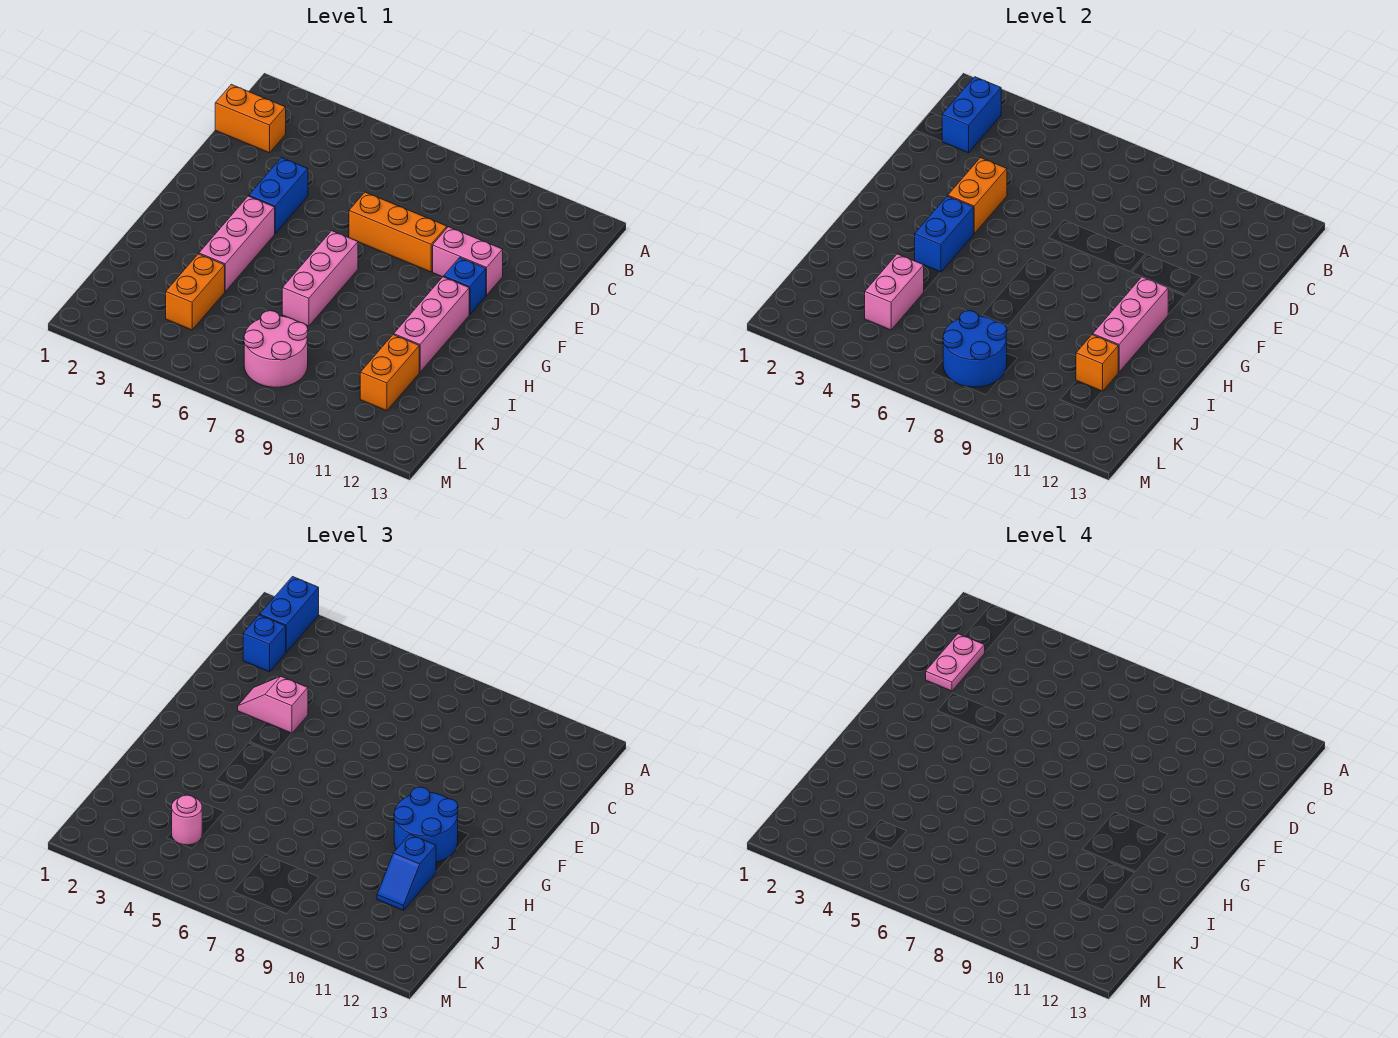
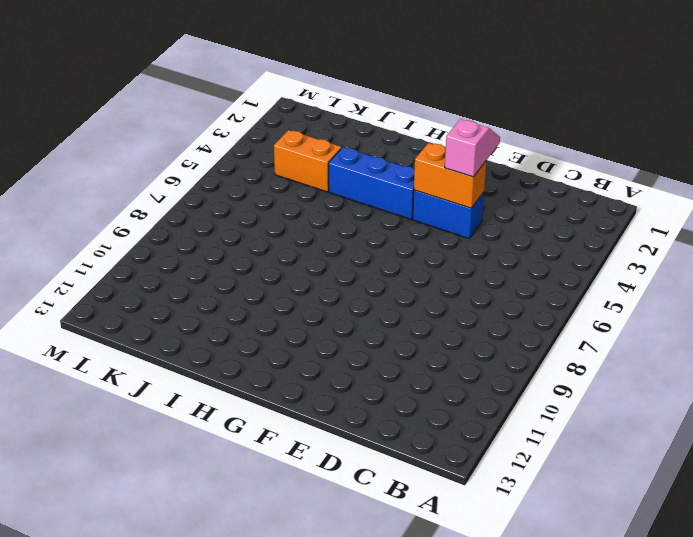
blue brick G4:I4 level 1 -> pink brick G4:I4 level 1
none -> orange brick C1:C2 level 1
none -> orange brick E7:E9 level 1
none -> pink brick E10:E11 level 1

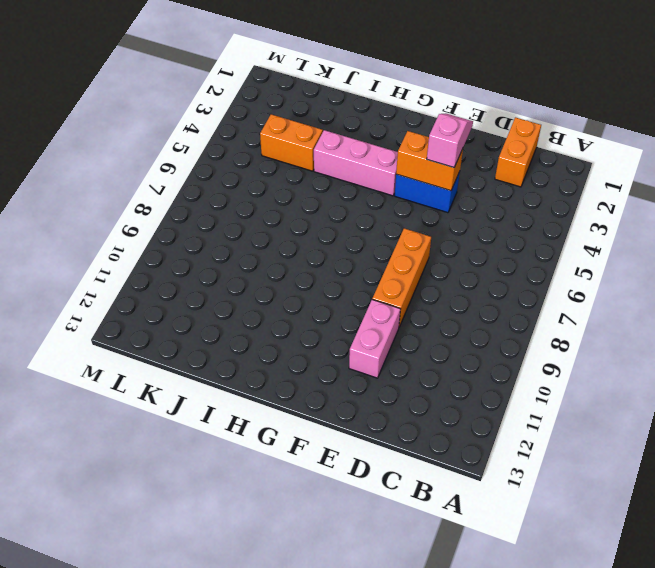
none -> blue brick F11 level 1
none -> pink brick G7:I7 level 1
none -> pink brick G11:I11 level 1

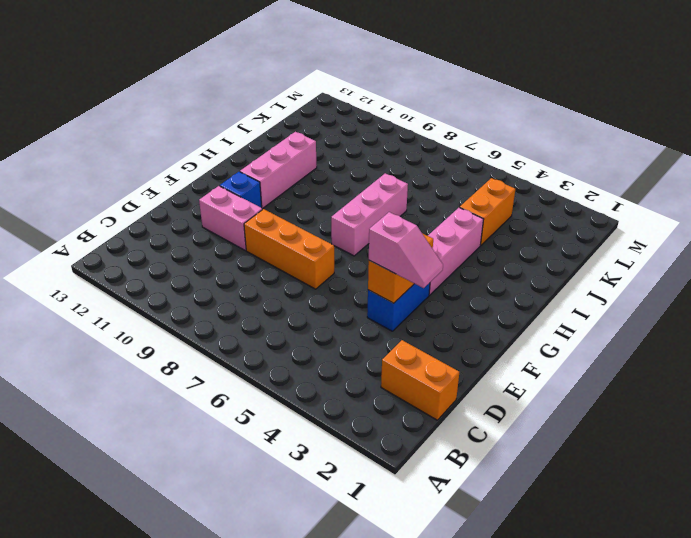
none -> orange brick J11:K11 level 1
none -> pink round brick K7:L8 level 1
none -> blue brick B2:C2 level 2

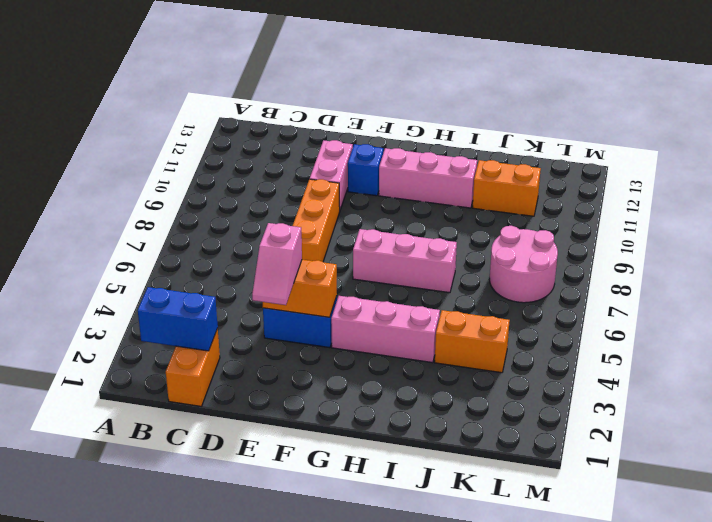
none -> blue brick G4:H4 level 2
none -> pink brick G11:I11 level 2
none -> pink brick J4:K4 level 2

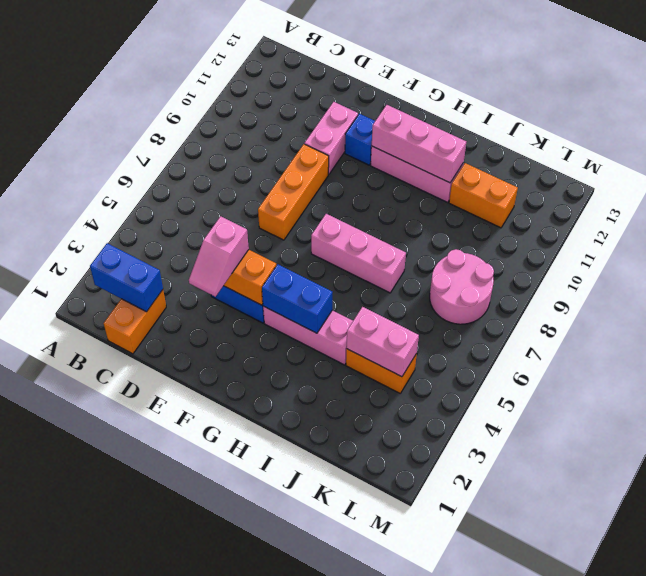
none -> orange brick J11 level 2
none -> blue round brick K7:L8 level 2
none -> blue brick A2:B2 level 3

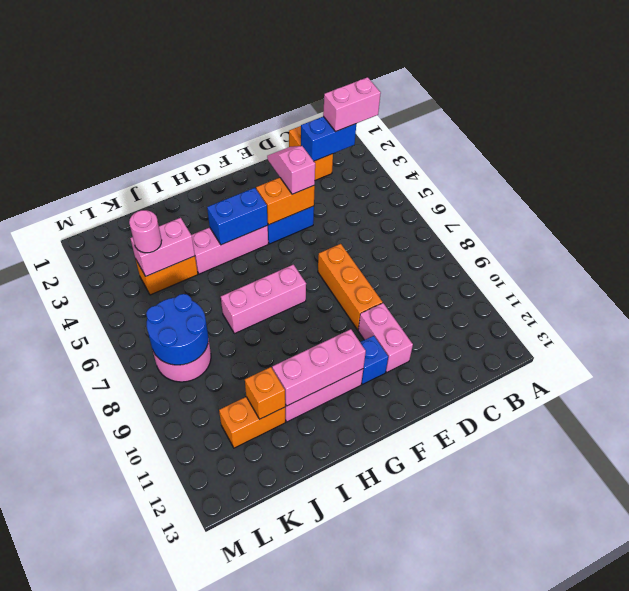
pink brick A2:B2 level 3 -> blue brick A2:B2 level 3
none -> blue brick C2 level 3
none -> blue round brick G10:H11 level 3
none -> blue slope I11:J11 level 3 top I

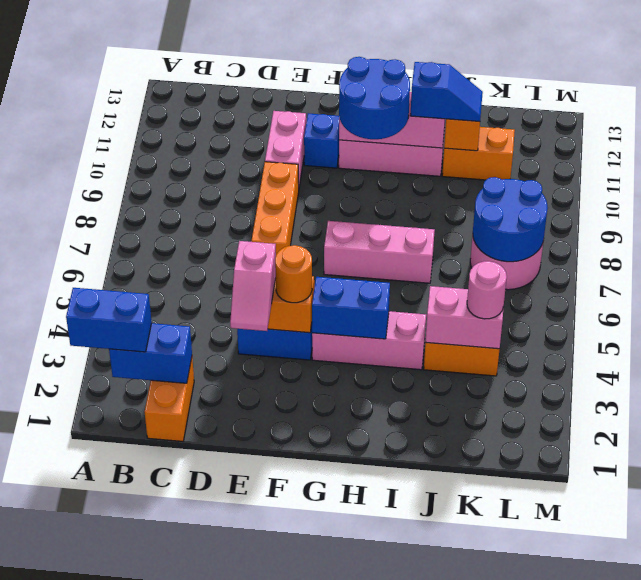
orange round brick F4 level 3 -> none
none -> blue brick C2 level 3
none -> pink plate C2:D2 level 4

